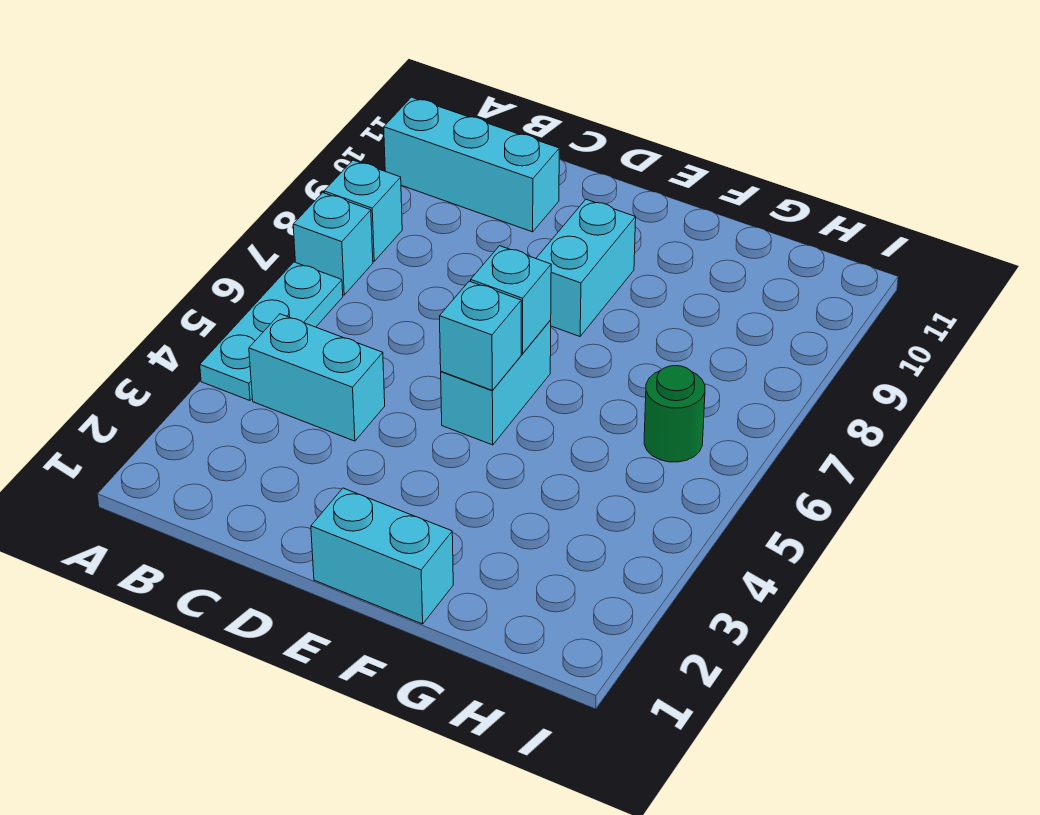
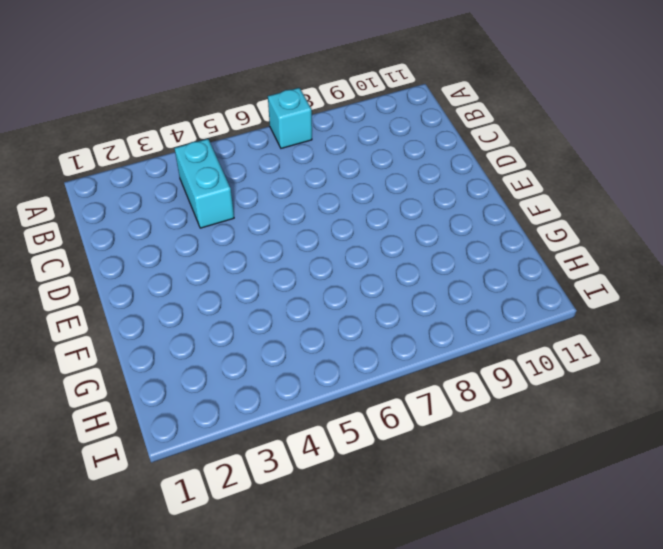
none -> cyan plate A4:A6 level 1
none -> cyan brick A8 level 1

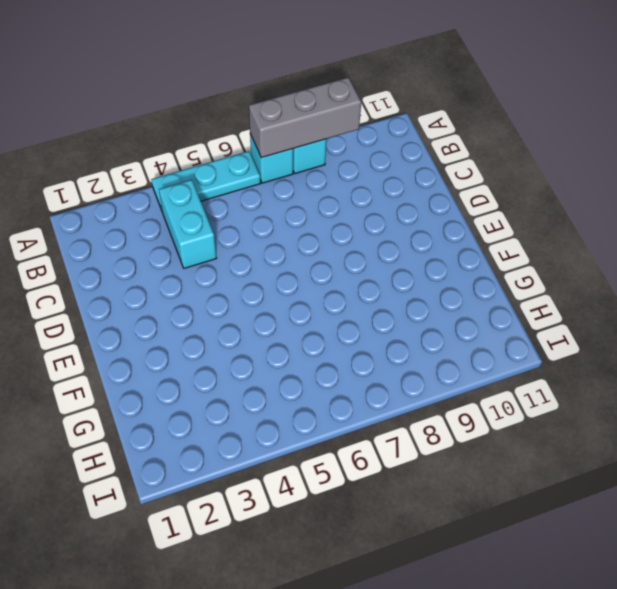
grey brick A7:A9 level 2 -> none
none -> cyan brick A10:C10 level 1
none -> cyan brick E1:F1 level 1

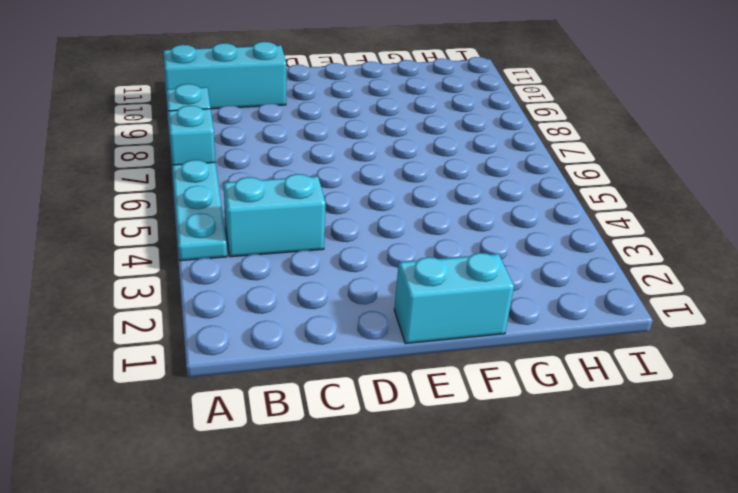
none -> cyan brick E5:E6 level 1
none -> cyan brick E8:E9 level 1

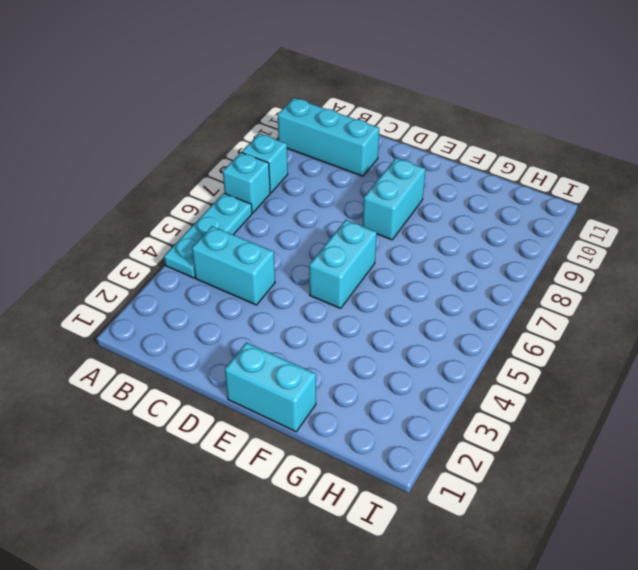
none -> green round brick H6 level 1
none -> cyan brick E5 level 2

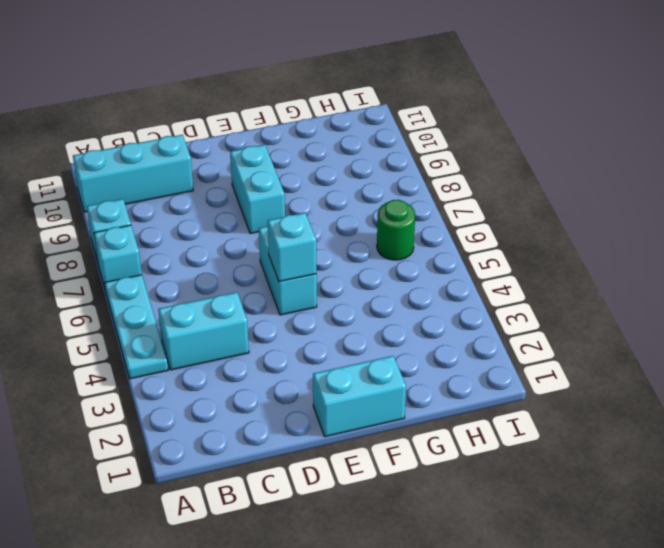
none -> cyan brick E6 level 2

